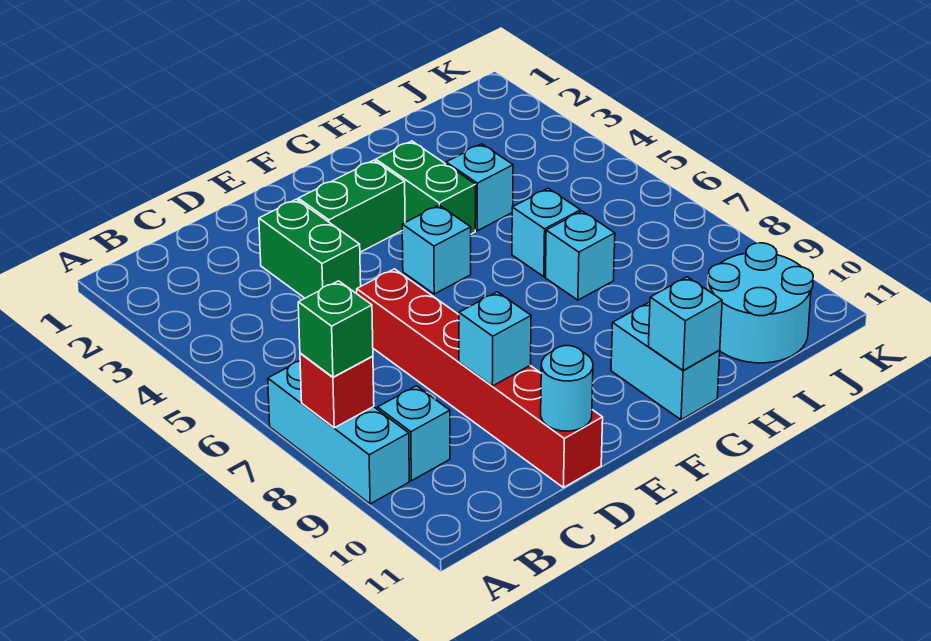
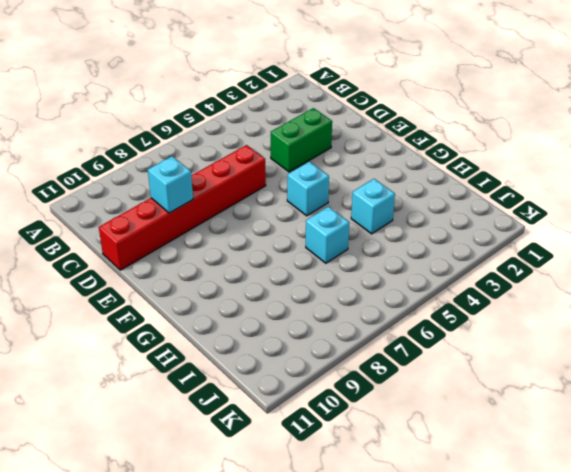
none -> cyan brick A7:A9 level 1
none -> cyan brick B9 level 1
none -> green brick E3:F3 level 1

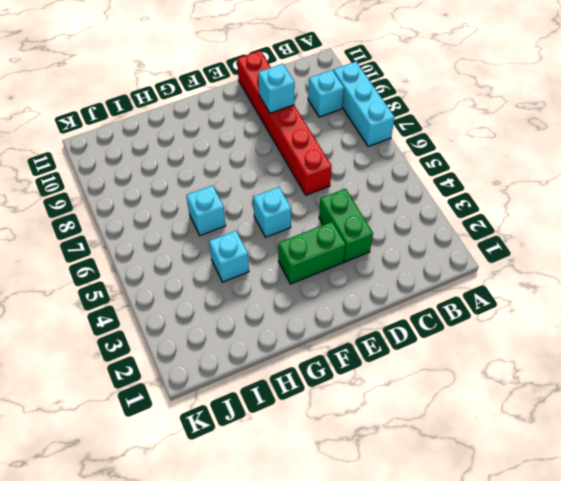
none -> green brick G3:G4 level 1
none -> cyan brick G10:G11 level 1
none -> cyan brick H7 level 1

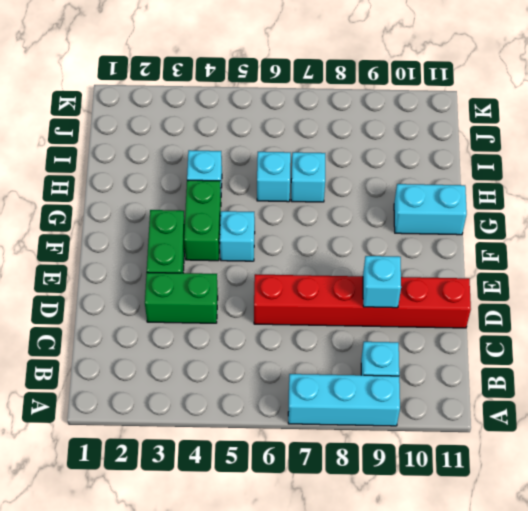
green brick F4:G4 level 1 -> green brick G3:G4 level 1
none -> cyan round brick I10:J11 level 1
none -> red brick A8 level 2
none -> cyan round brick D11 level 2

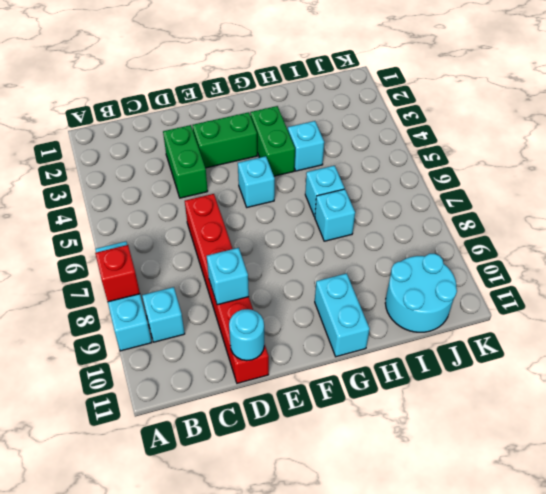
none -> cyan brick G11 level 2
none -> green brick A8 level 3

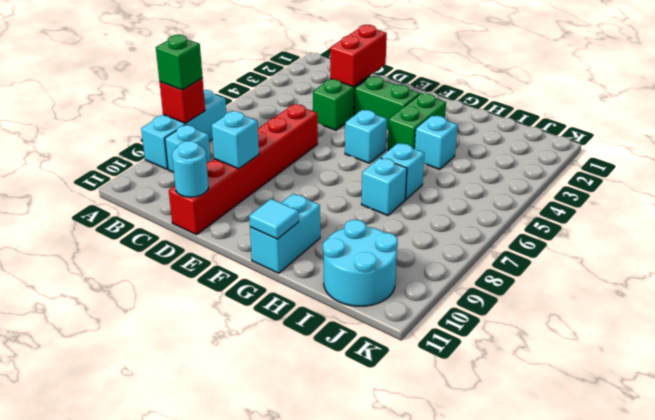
red brick D2:D3 level 2 -> none
cyan tile G11 level 2 -> cyan brick G11 level 2

